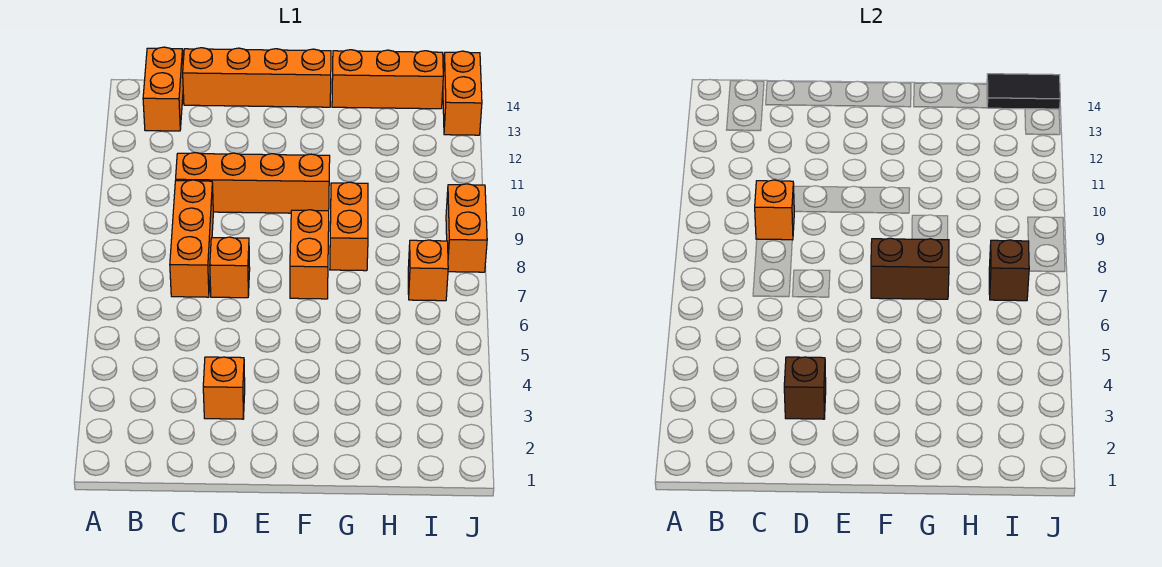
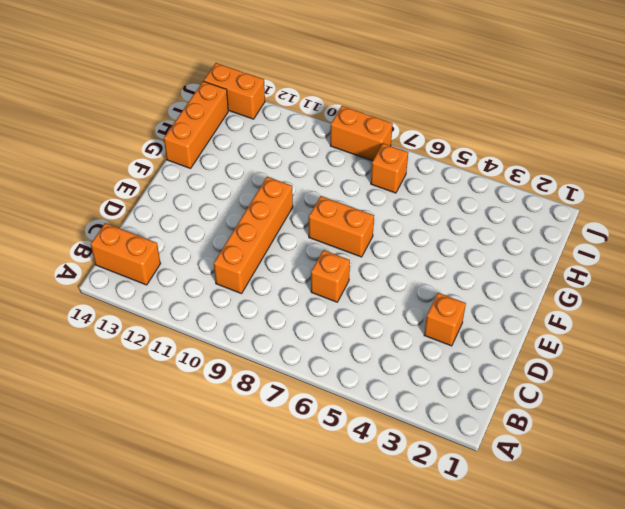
none -> orange brick C7:C9 level 1
none -> orange brick C14:F14 level 1
none -> orange brick G8:G9 level 1

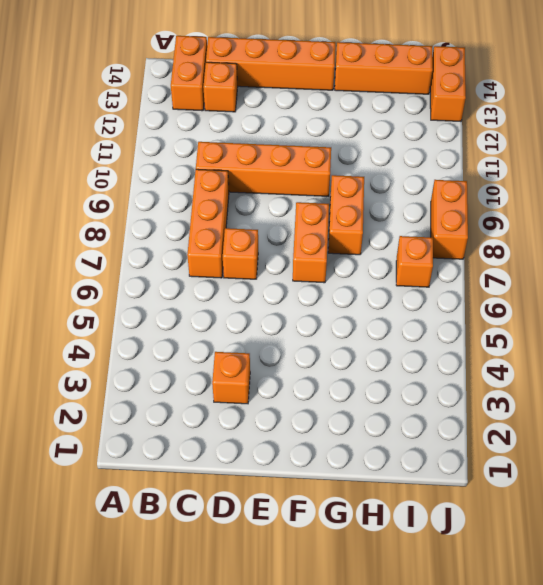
orange brick C13 level 1 -> orange brick C9 level 2
none -> brown brick D3 level 2
none -> brown brick F7:G7 level 2
none -> brown brick I7 level 2

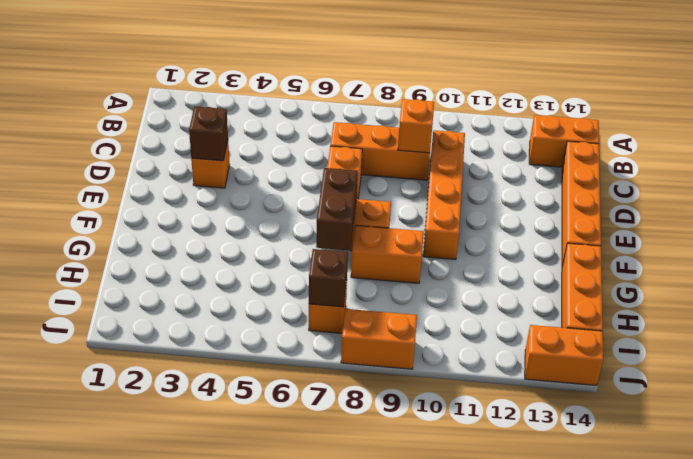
none -> black tile I14:J14 level 2

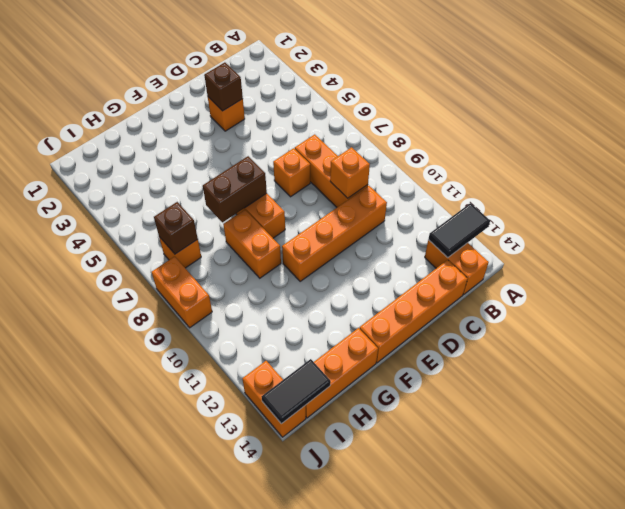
black tile A13:B13 level 2 -> none

